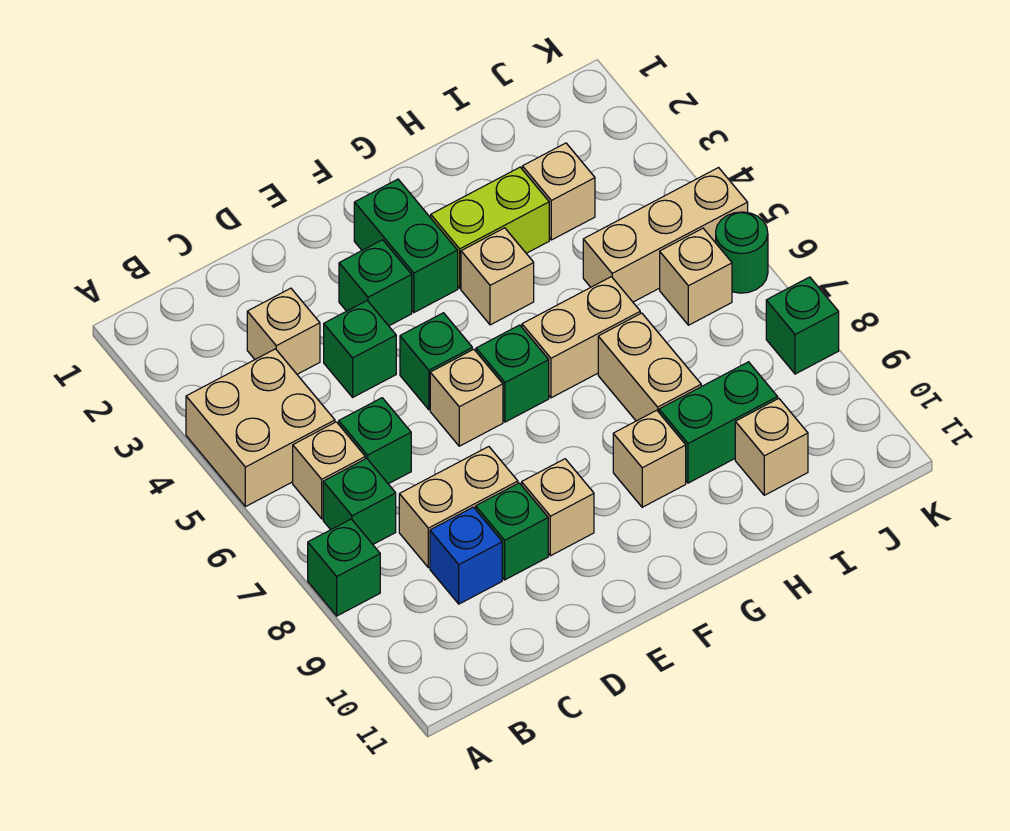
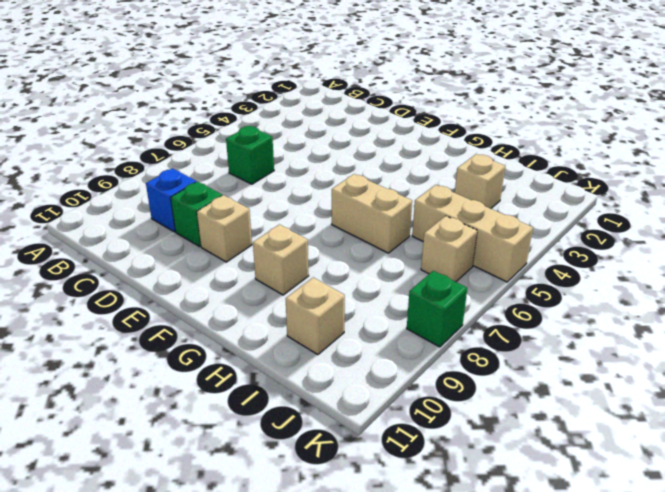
none -> tan brick A4:B5 level 1
none -> green brick A8 level 1
none -> tan brick B6 level 1

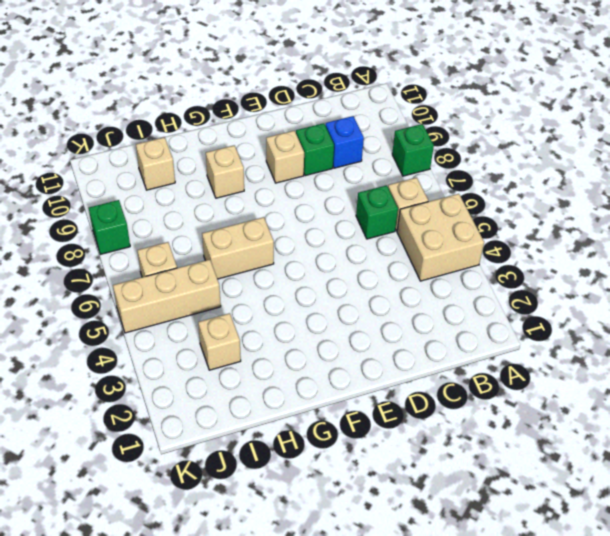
none -> green brick B7 level 1
none -> tan brick C3 level 1
none -> tan brick C8:D8 level 1

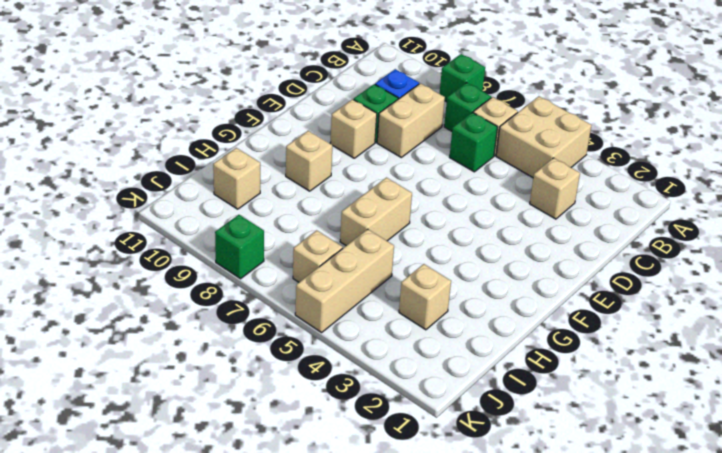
none -> green brick D4 level 1
none -> green brick E3 level 1
none -> green brick E5 level 1

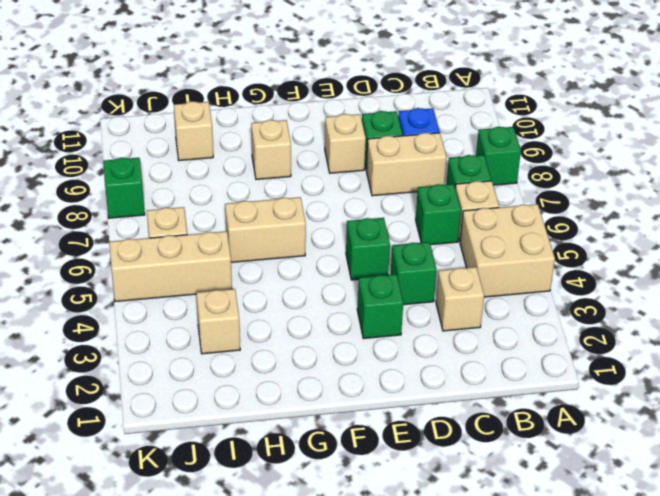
none -> tan brick E6 level 1
none -> green brick F2:F3 level 1
none -> green brick F6 level 1

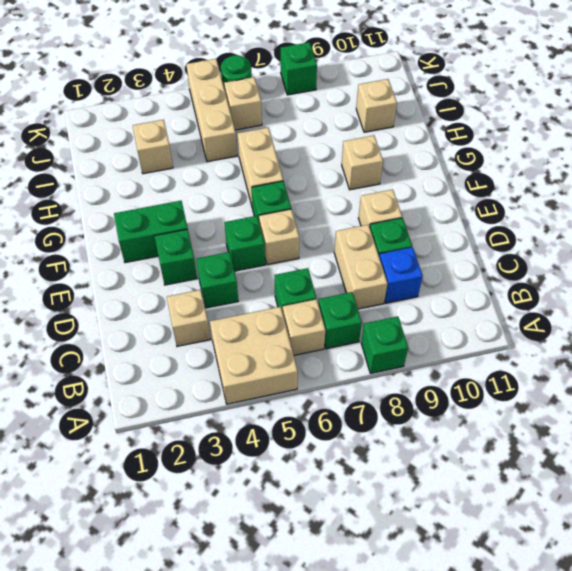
none -> lime brick G3:H3 level 1
none -> tan brick G4 level 1
none -> tan brick H7:H8 level 1

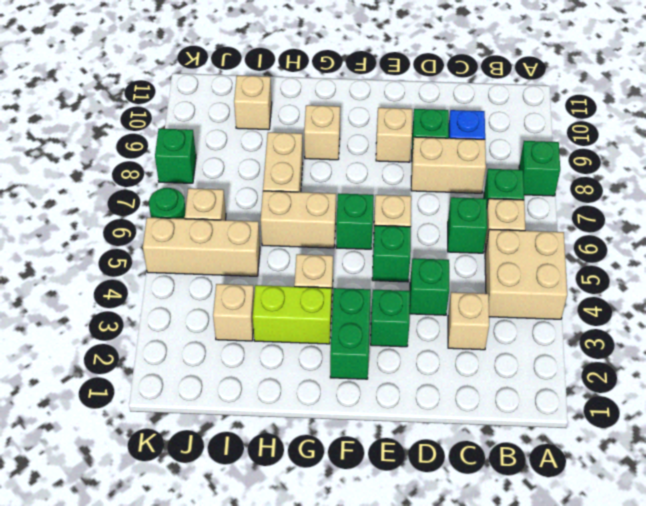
none -> green brick H9:I9 level 1

